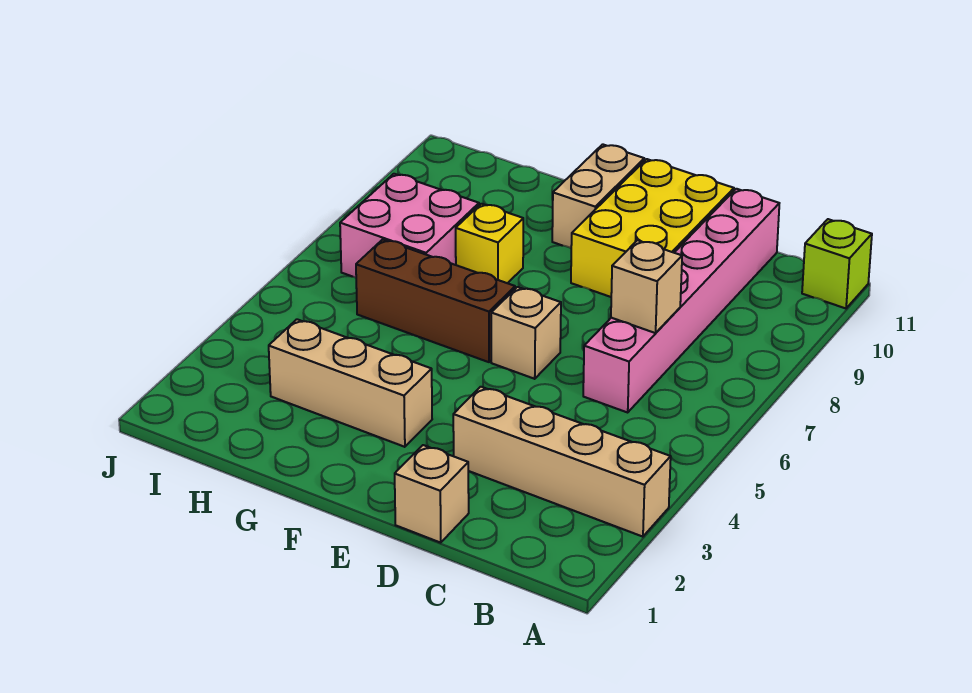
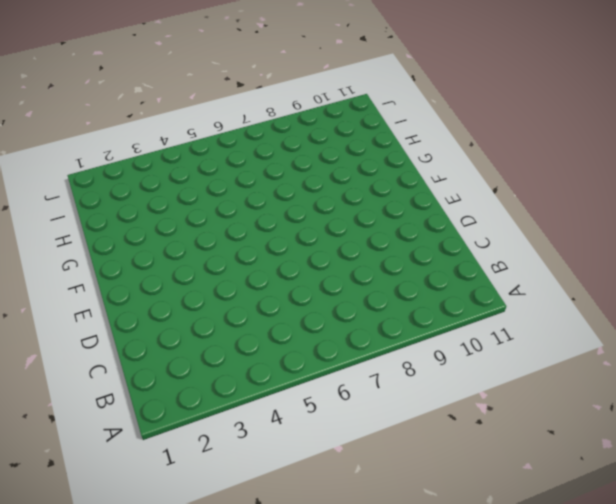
none -> tan brick A3:D3 level 1
none -> lime brick A11 level 1
none -> pink brick C6:C11 level 1

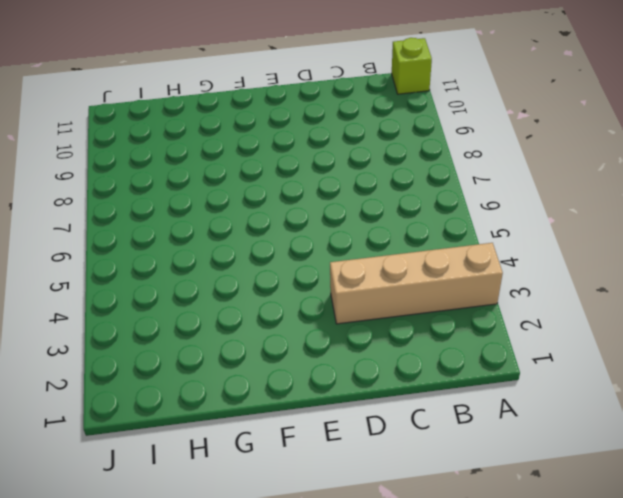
none -> pink brick C6:C11 level 1
none -> tan brick D1 level 1
none -> yellow brick D9:E11 level 1

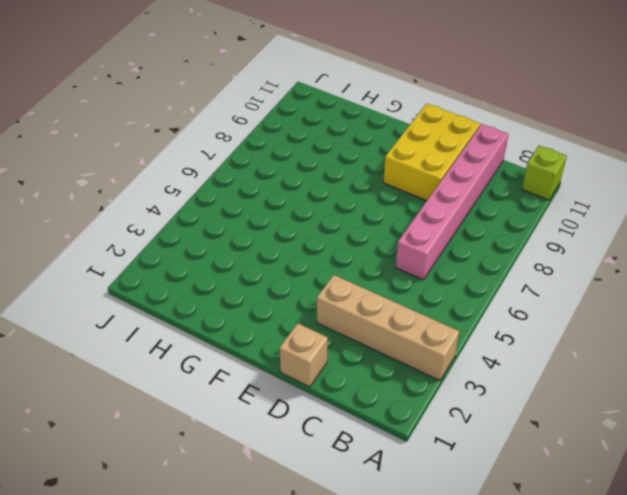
none -> tan brick E6 level 1
none -> tan brick F3:H3 level 1
none -> brown brick F6:H6 level 1

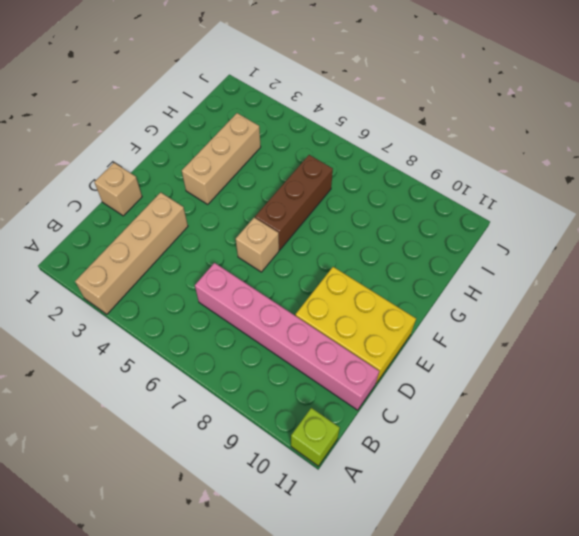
none -> tan brick F10:F11 level 1
none -> yellow brick G8 level 1
none -> pink brick H7:I8 level 1

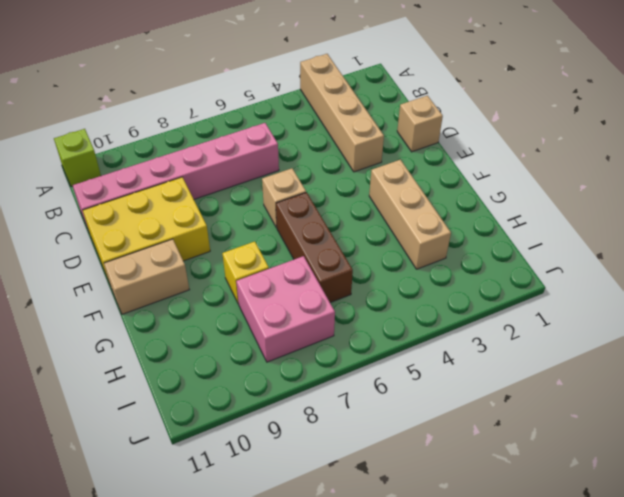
none -> tan brick C7 level 2

